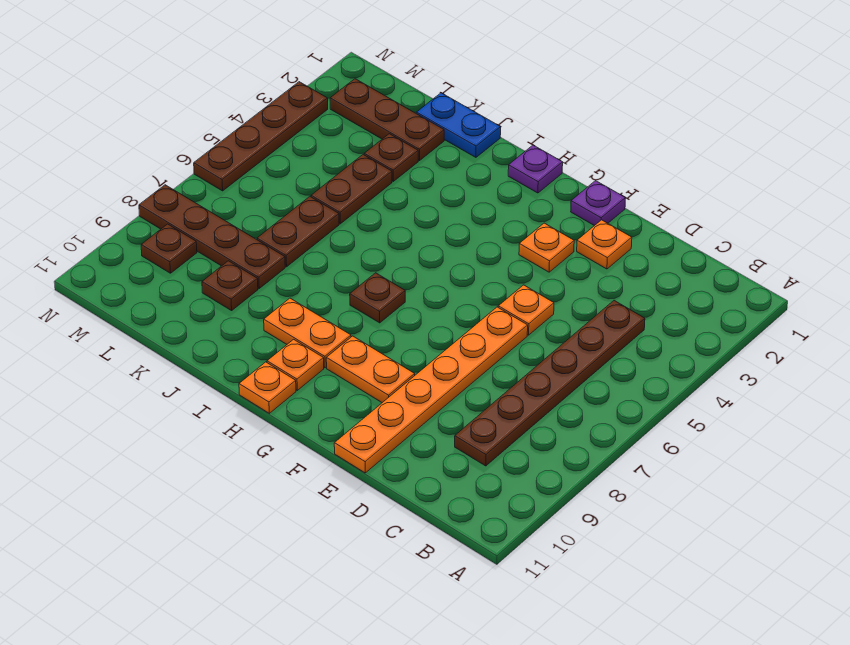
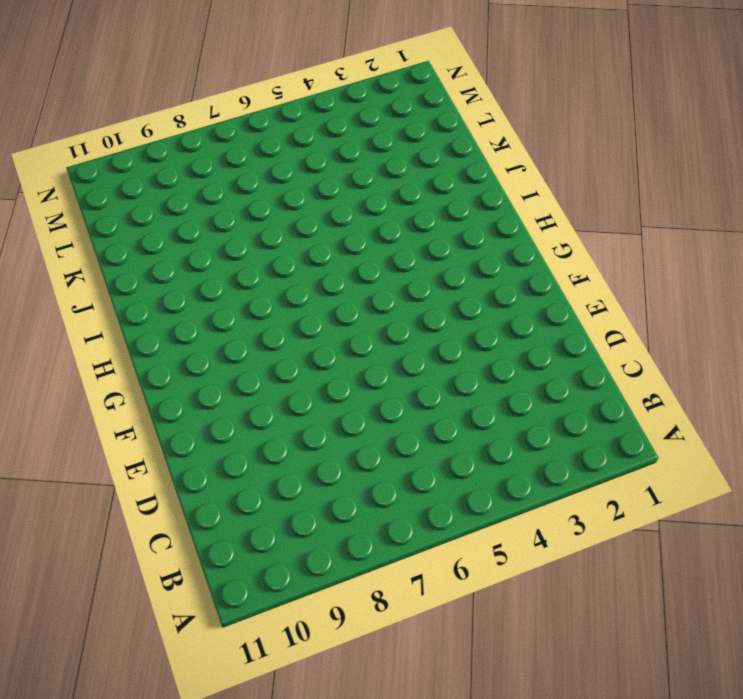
none -> brown plate C4:C9 level 1
none -> orange plate E2 level 1
none -> orange plate E5 level 1

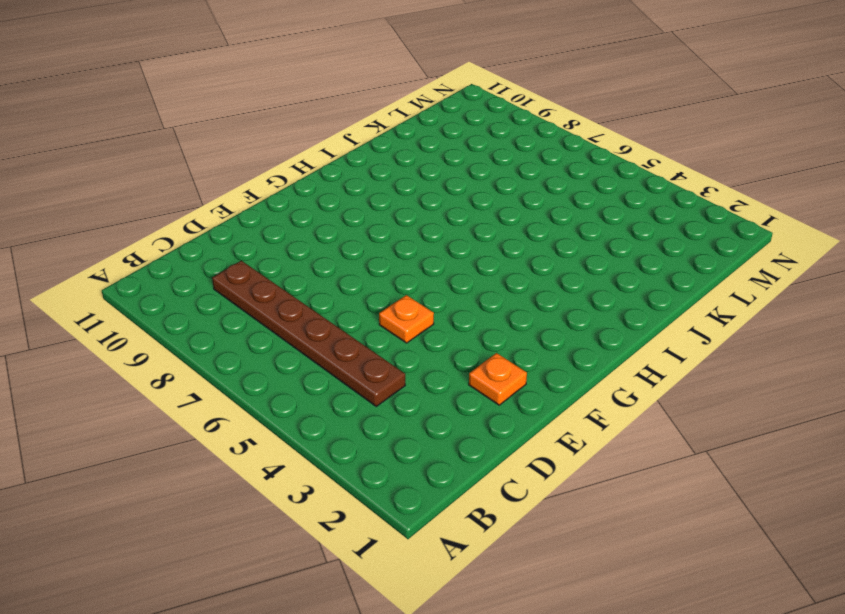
none -> orange plate E6:E11 level 1
none -> purple plate F1 level 1
none -> orange plate F3 level 1

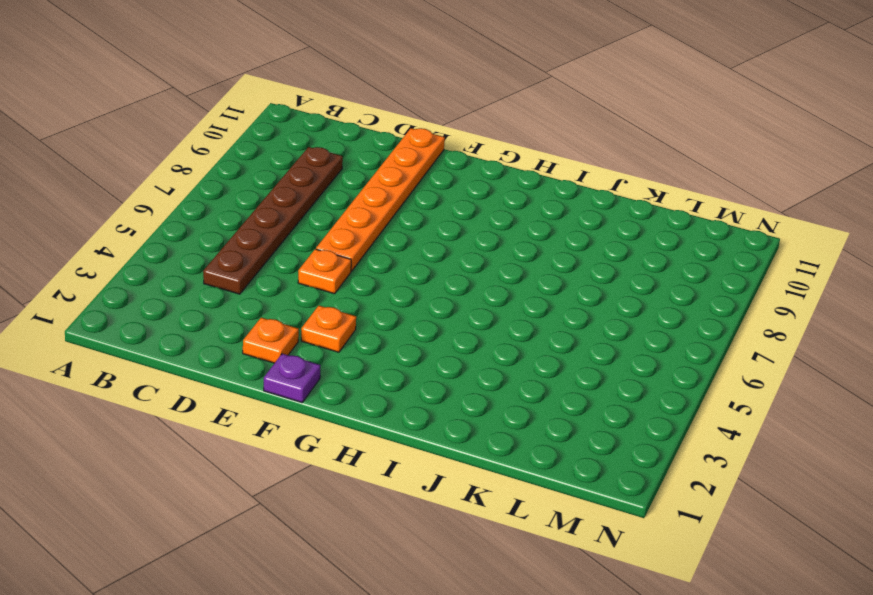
none -> orange plate F9:G9 level 1
none -> purple plate H1 level 1
none -> brown plate H7 level 1

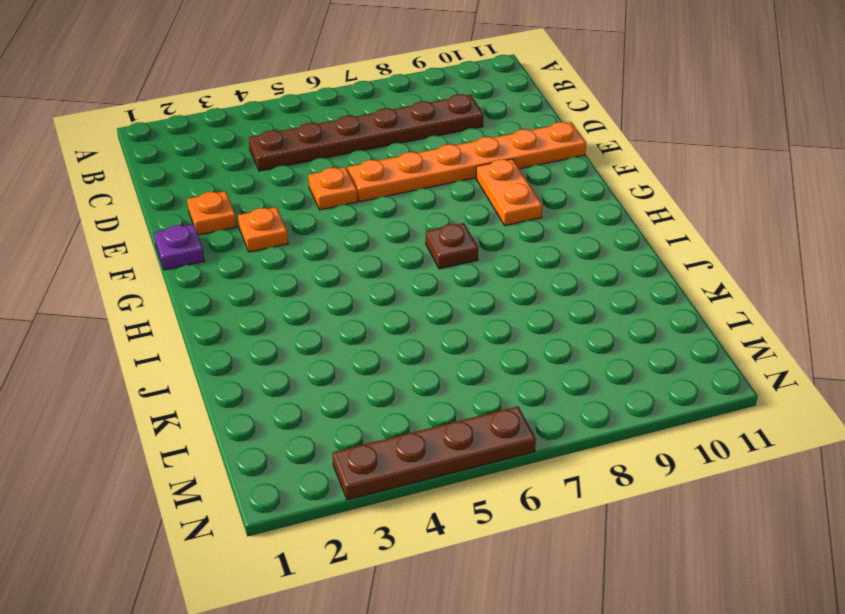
none -> purple plate H1 level 1
none -> orange plate H9:I9 level 1
none -> orange plate H10 level 1

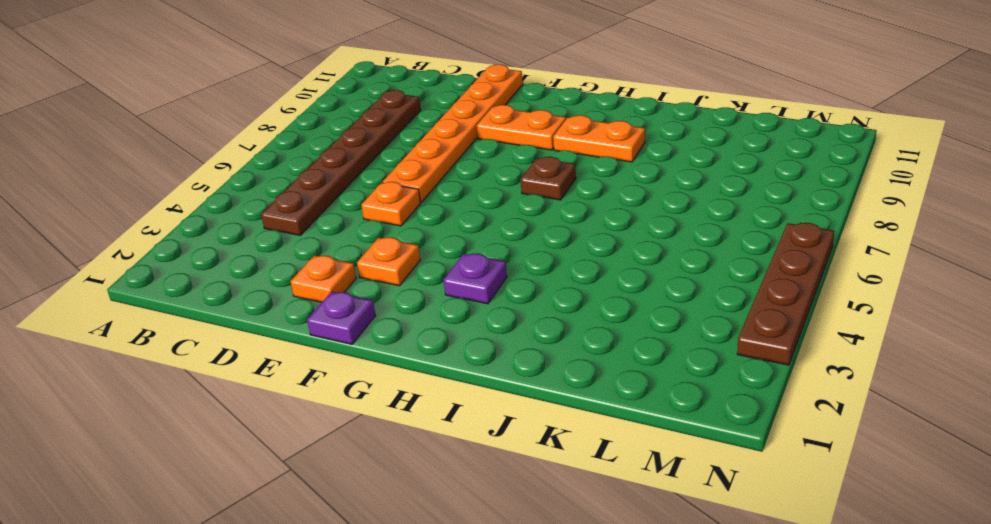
purple plate H3 level 1 -> purple plate H1 level 1
none -> orange plate H10 level 1
none -> orange plate H11 level 1
none -> blue plate J1:K1 level 1

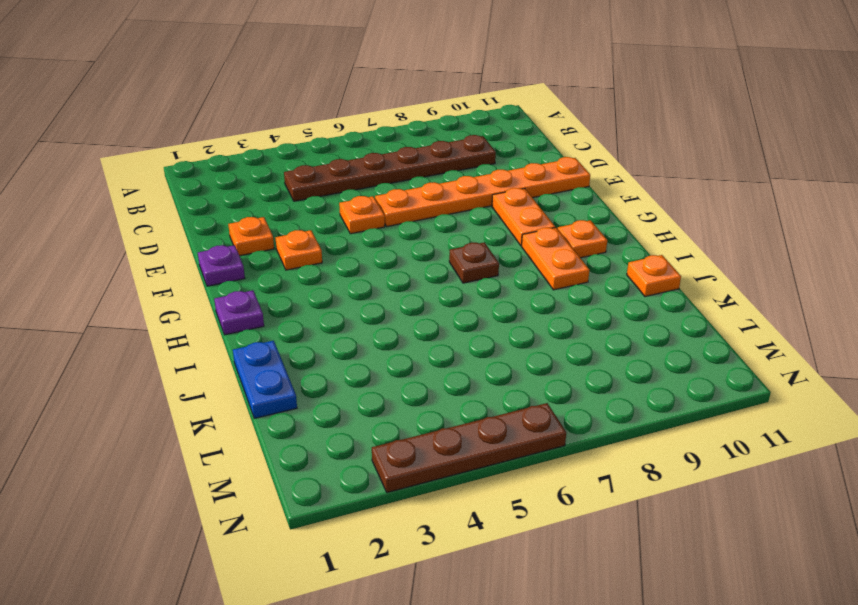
orange plate J11 level 1 -> orange plate H11 level 1
none -> brown plate K2:M2 level 1
none -> brown plate K3 level 1
none -> brown plate K4:K5 level 1

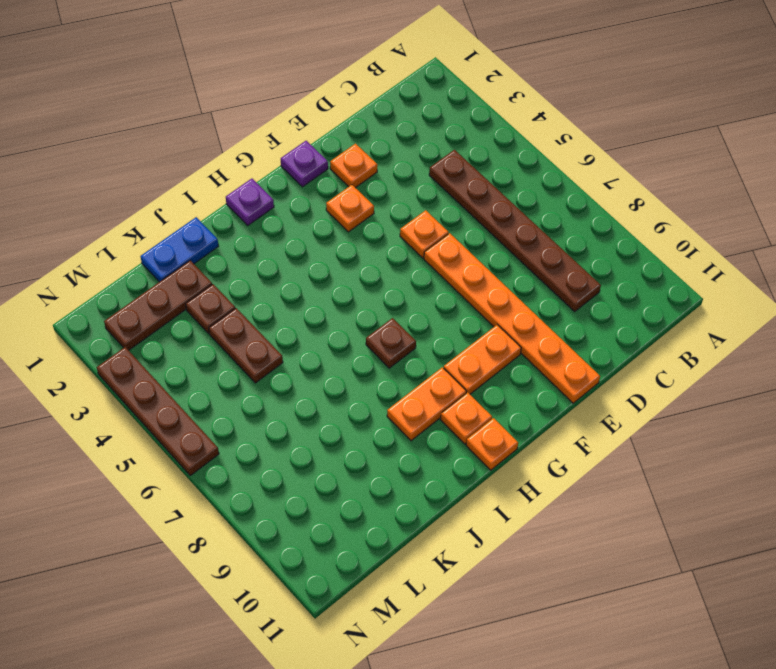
none -> brown plate K6:K7 level 1
none -> brown plate K8:N8 level 1
none -> brown plate K9 level 1

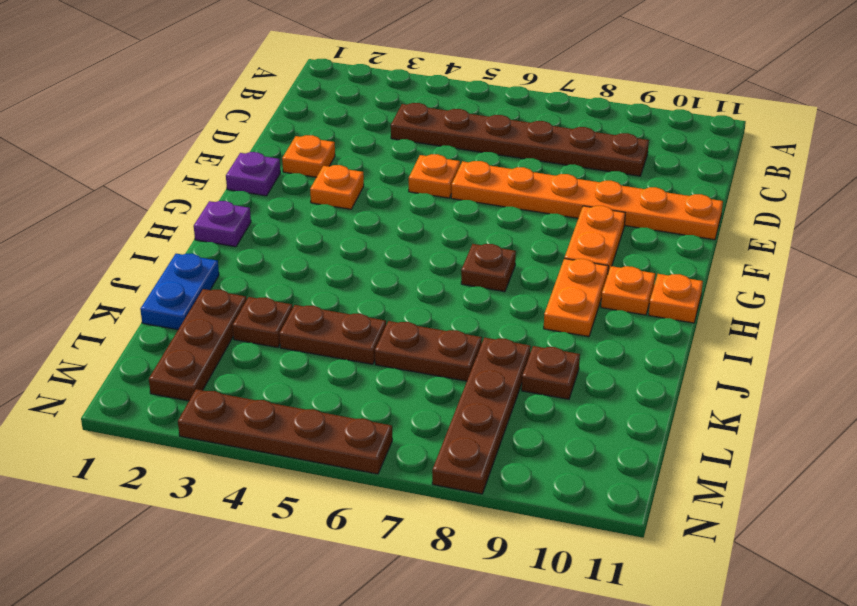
none -> brown plate M9 level 1

